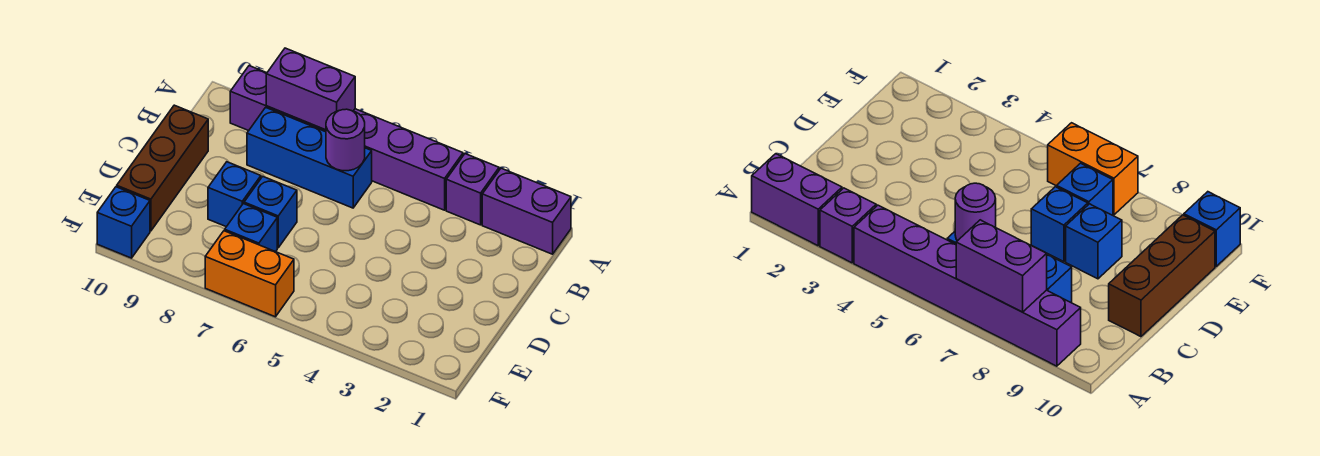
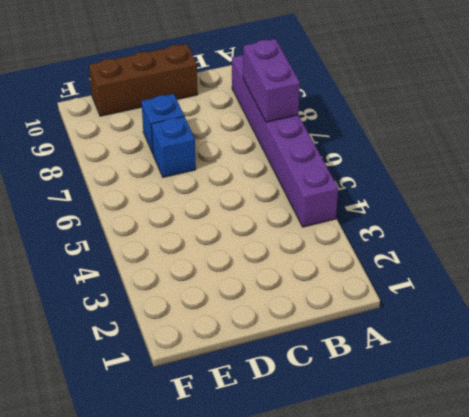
none -> purple brick A1:A2 level 1
none -> purple brick A3 level 1
none -> blue brick B6:B8 level 1

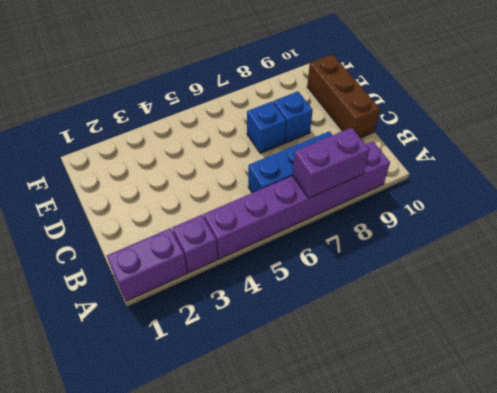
none -> blue brick E7 level 1
none -> orange brick F6:F7 level 1
none -> blue brick F10 level 1

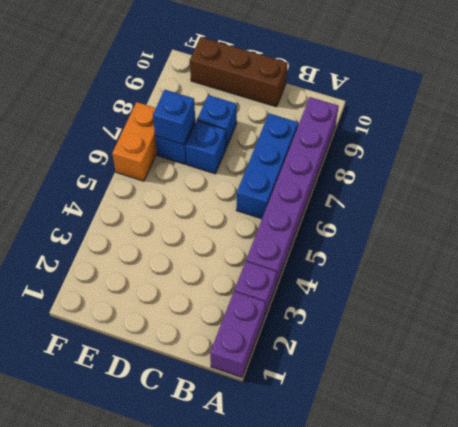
blue brick E7 level 2 -> blue brick F10 level 1
none -> purple brick A7:A8 level 2
none -> purple round brick B6 level 2

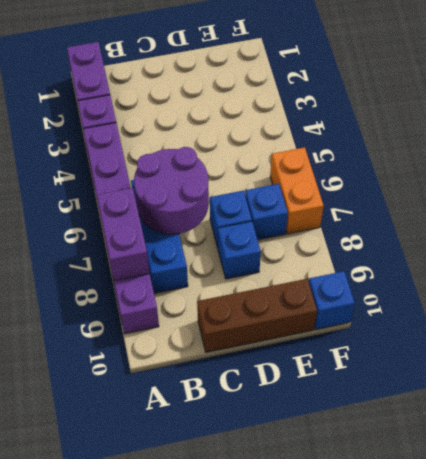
purple round brick B6:C7 level 2 -> purple round brick B6 level 2

